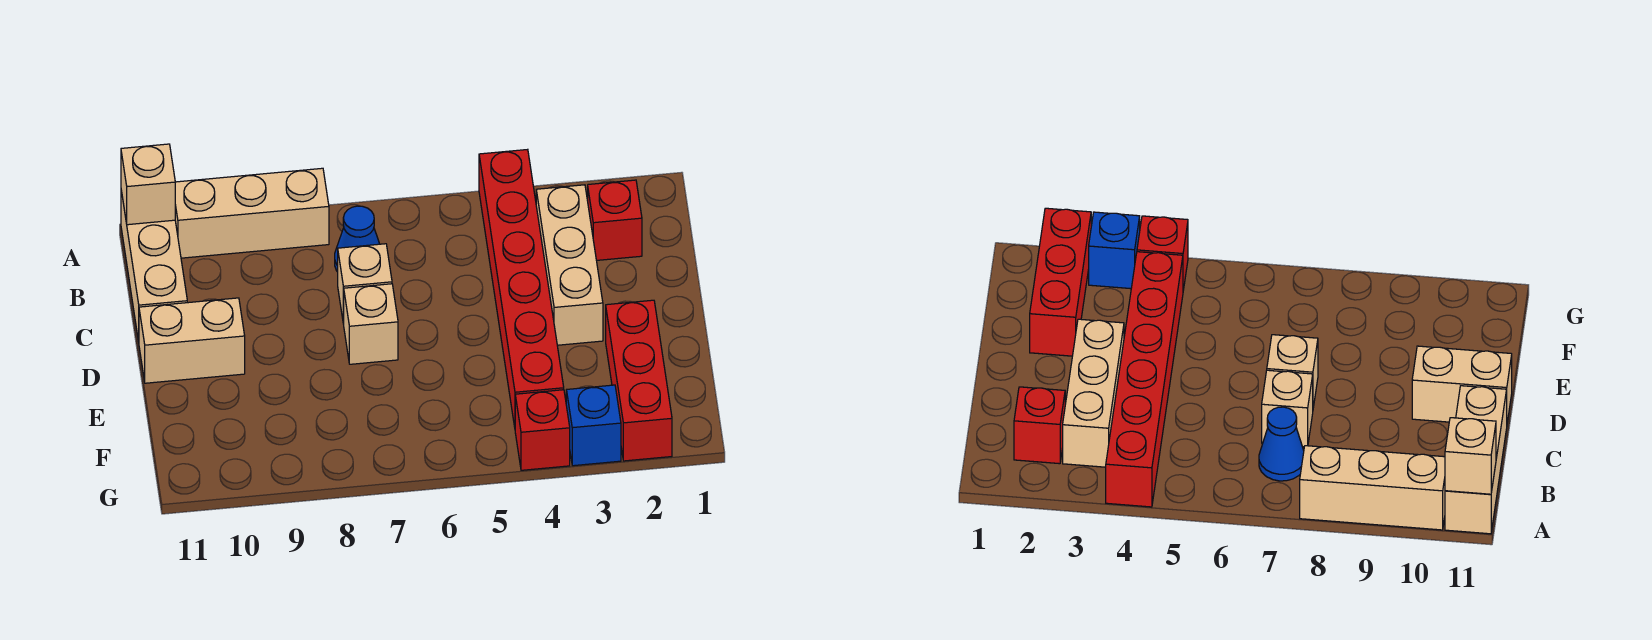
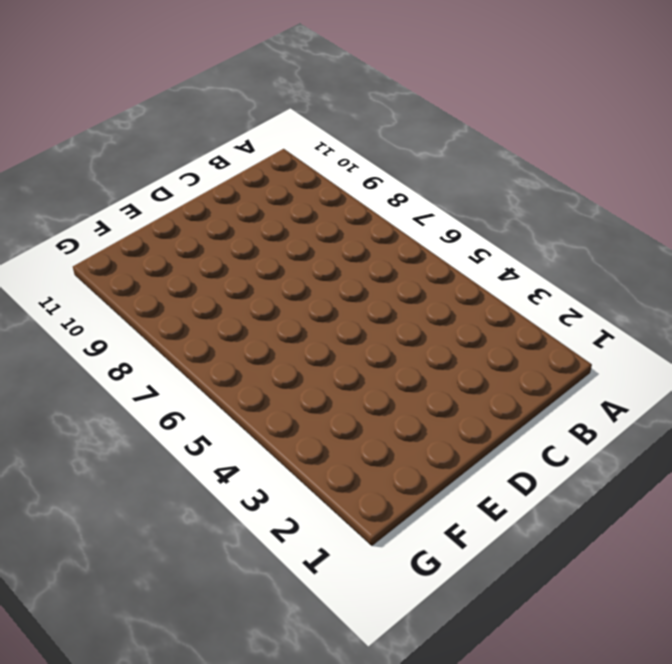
none -> red brick A4:F4 level 1
none -> tan brick A8:A10 level 1
none -> tan brick A11:C11 level 1

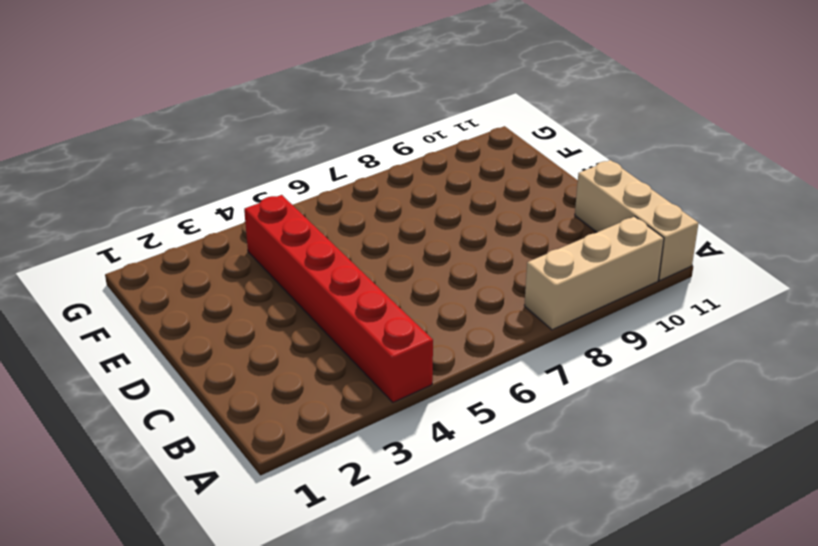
none -> red brick B2 level 1
none -> tan brick B3:D3 level 1
none -> blue cone B7 level 1

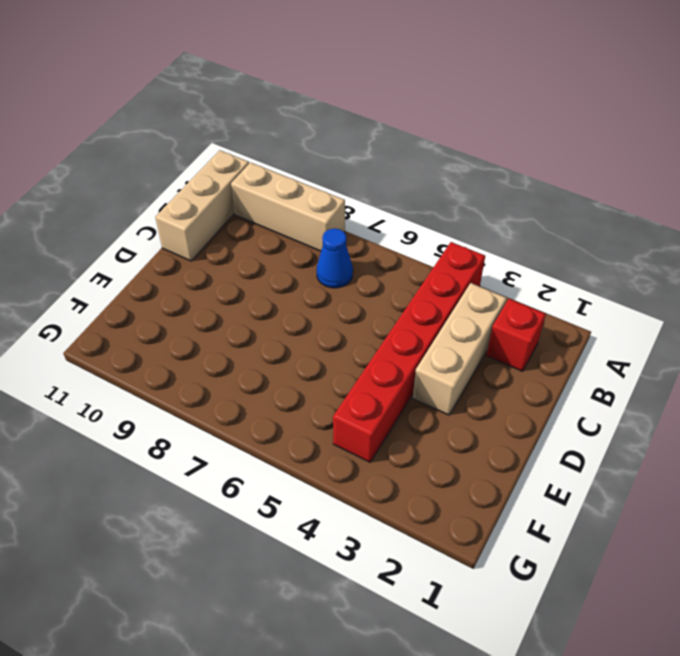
none -> tan brick C7 level 1
none -> tan brick D7 level 1
none -> tan brick D10:D11 level 1

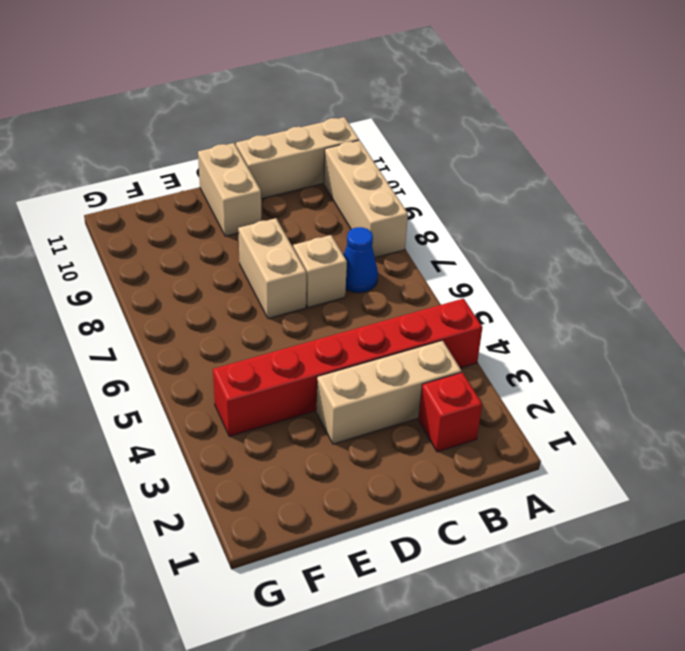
tan brick D7:D8 level 1 -> tan brick D7 level 1
none -> red brick E2:G2 level 1
none -> blue brick G3 level 1
none -> red brick G4 level 1

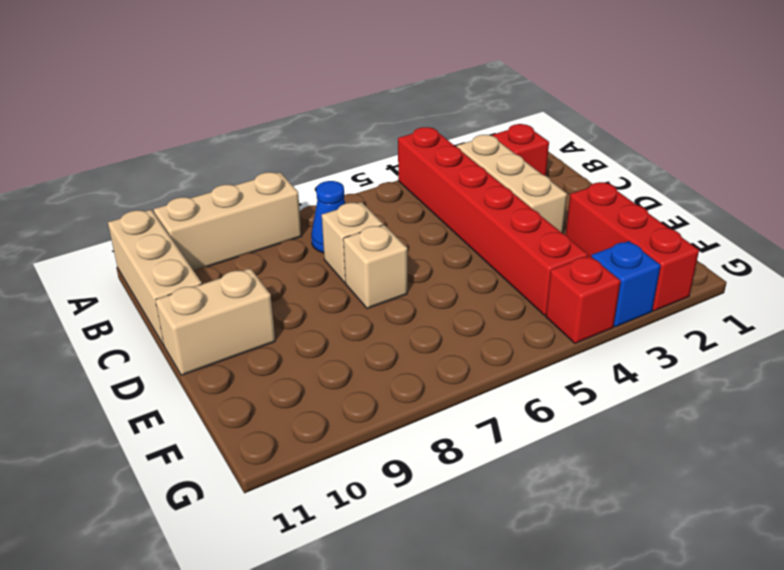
none -> tan brick A11 level 2

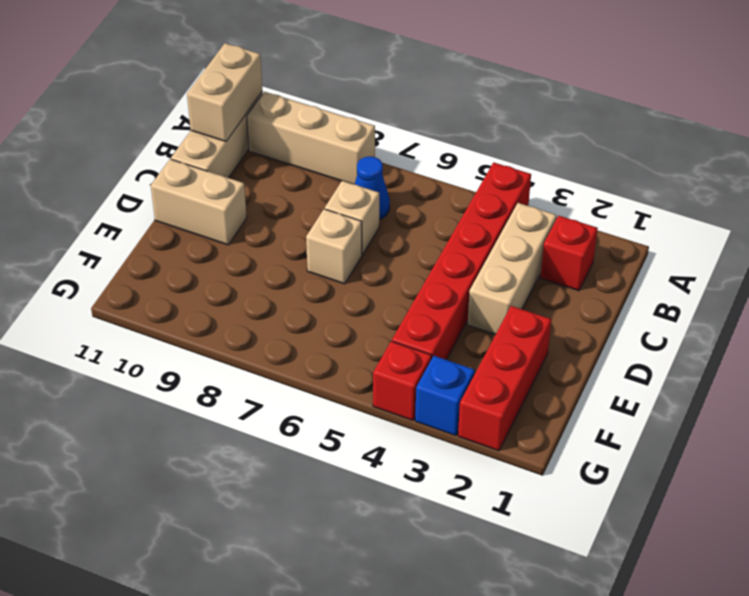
tan brick A11:B11 level 2 -> tan brick A11 level 2

